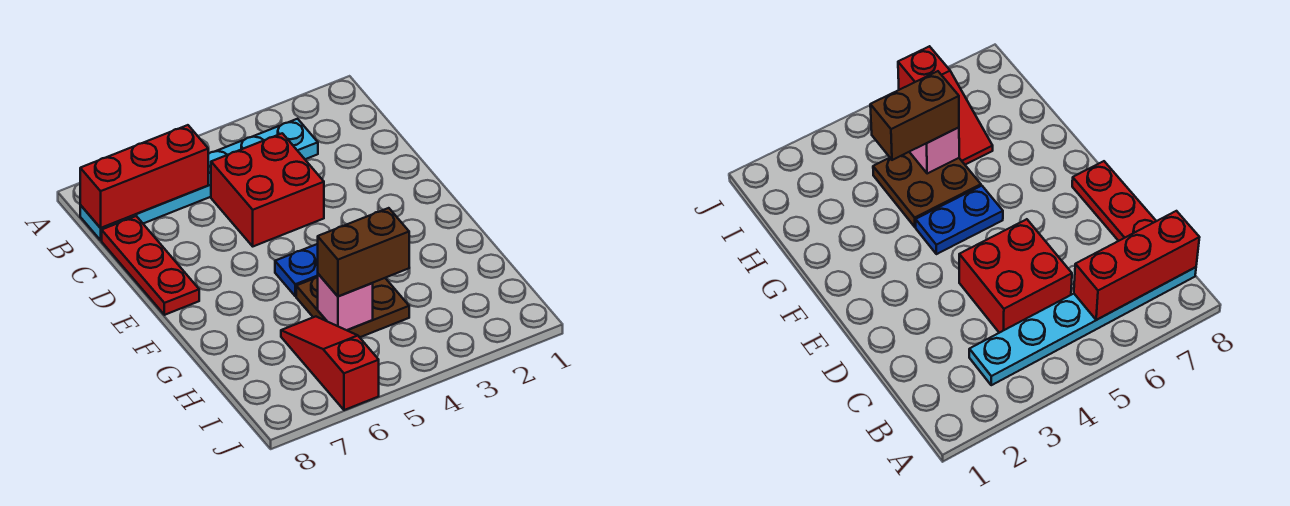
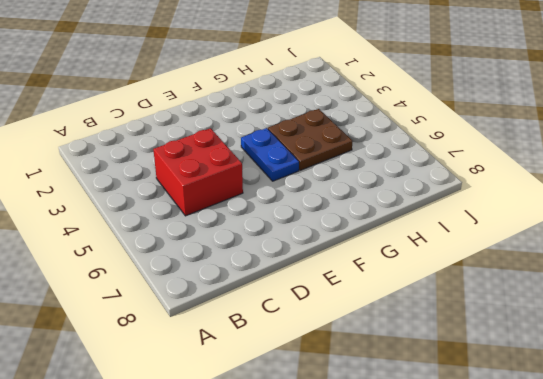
none -> cyan plate B3:B8 level 1
none -> red plate C8:E8 level 1

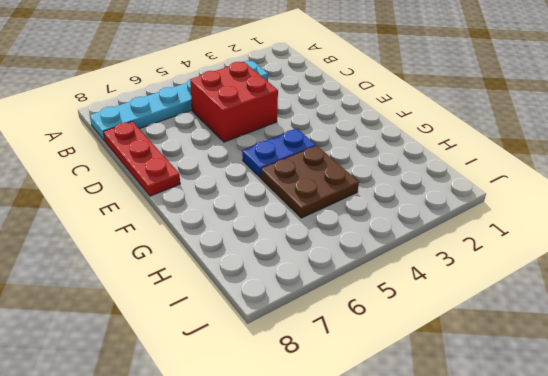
none -> red slope H6:J6 level 1 top J
none -> red brick B6:B8 level 2

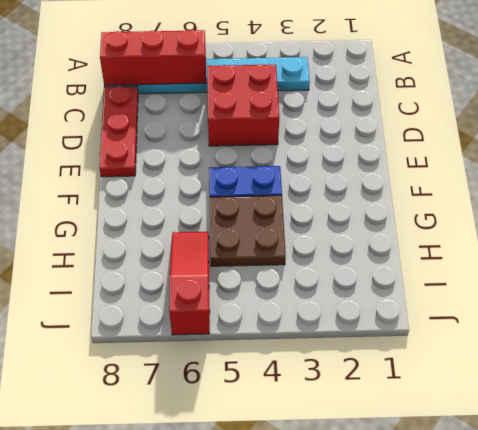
none -> pink brick H5 level 2
none -> brown brick H4:H5 level 3

